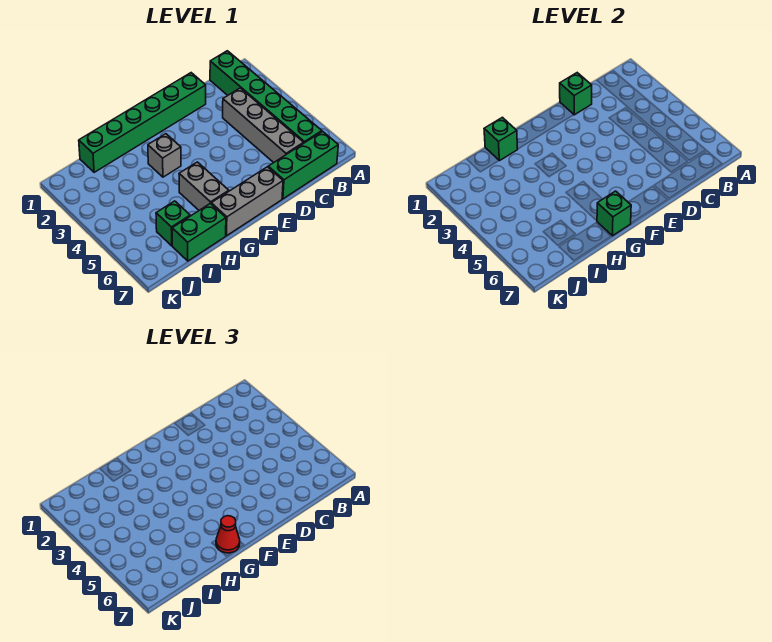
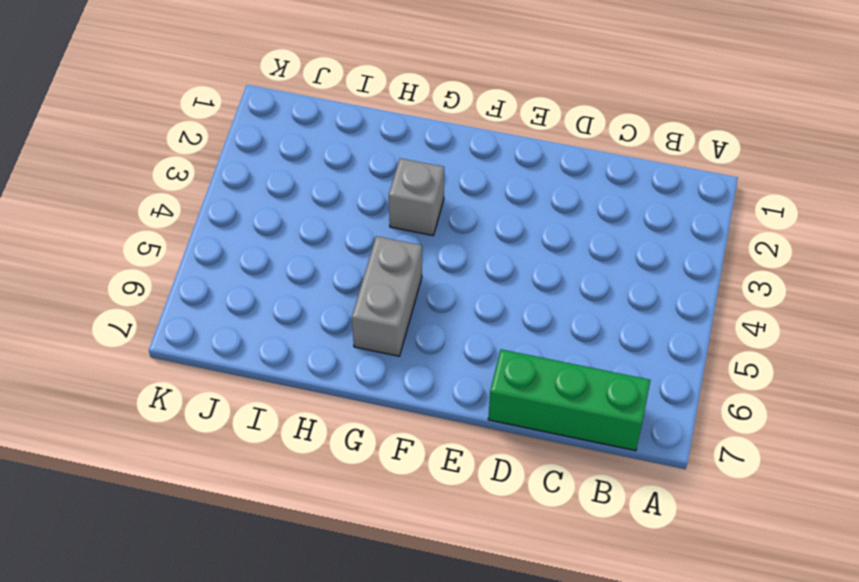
none -> green brick B1:B6 level 1
none -> grey brick C3:C6 level 1
none -> green brick D1:I1 level 1

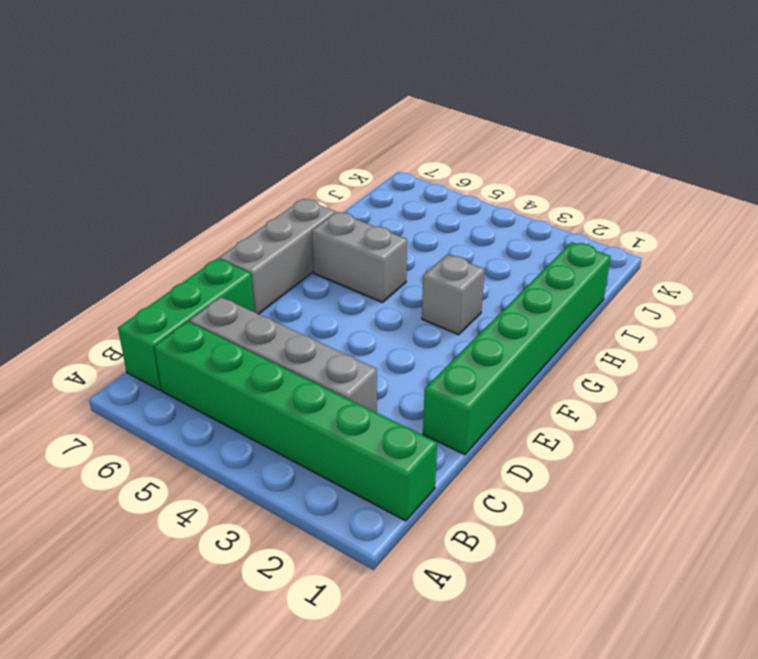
none -> green brick H7:I7 level 1
none -> green brick I6 level 1
none -> green brick D1 level 2

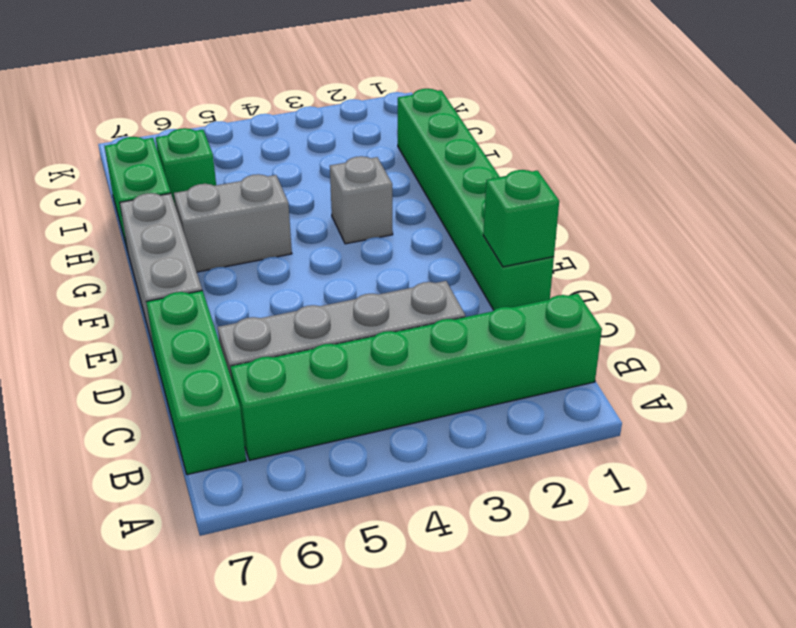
none -> green brick G7 level 2
none -> green brick H1 level 2
none -> red cone G7 level 3

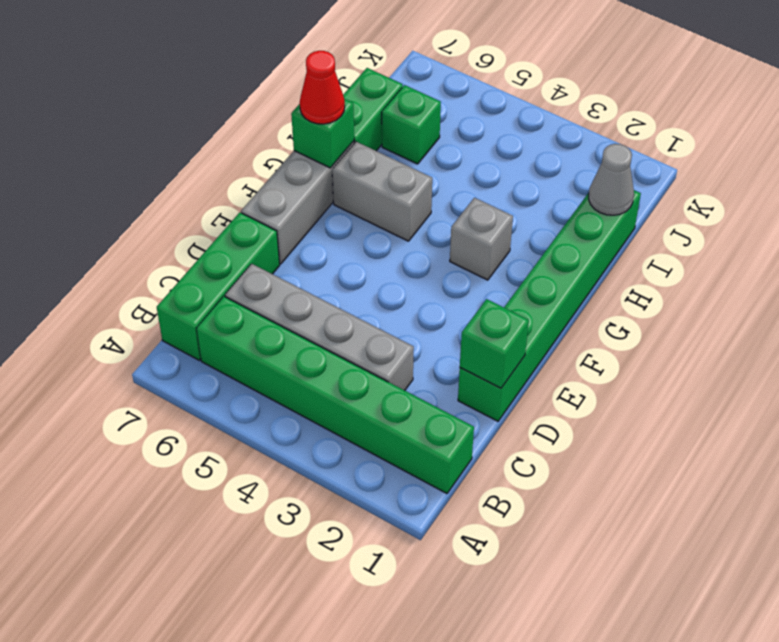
grey cone I1 level 2 -> none
none -> green brick H1 level 2

